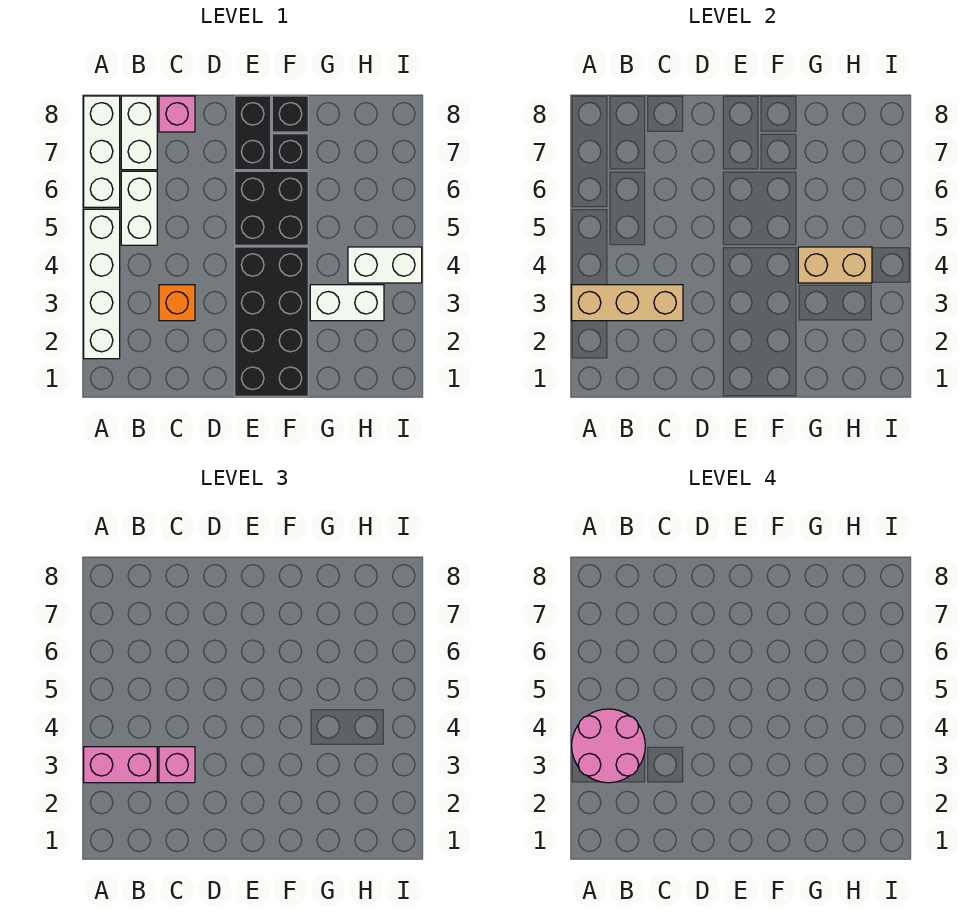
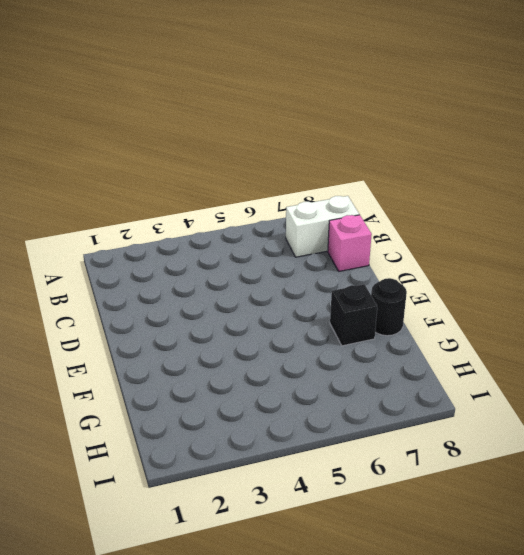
black round brick F8 level 1 -> black brick F8 level 1
none -> white brick A2:A5 level 1
none -> white brick A6:A8 level 1
none -> white brick B5:B6 level 1

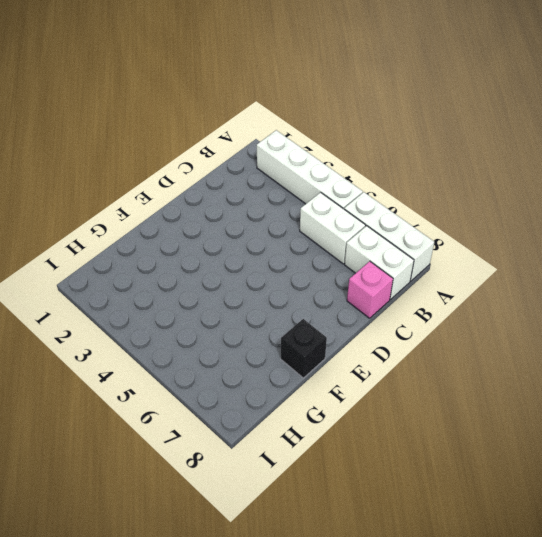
none -> orange brick C3 level 1
none -> black brick E1:F4 level 1
none -> black brick E5:F6 level 1

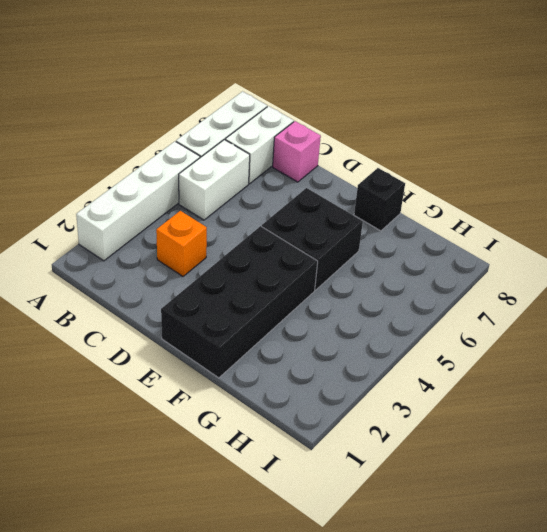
none -> black brick E7:E8 level 1
none -> black brick F7 level 1
none -> white brick G3:H3 level 1

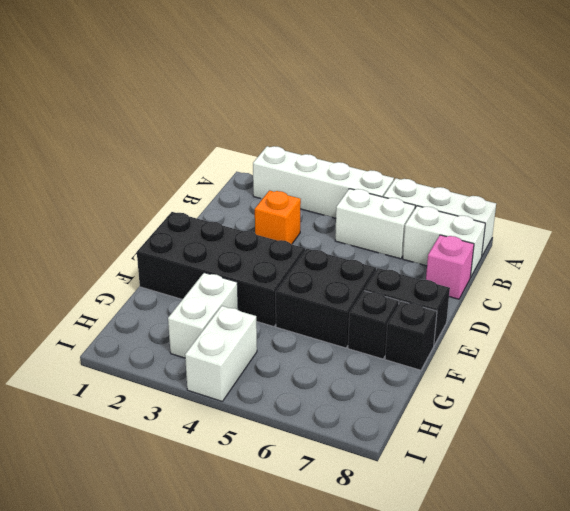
none -> tan brick A3:C3 level 2
none -> tan brick G4:H4 level 2
none -> pink brick A3:B3 level 3

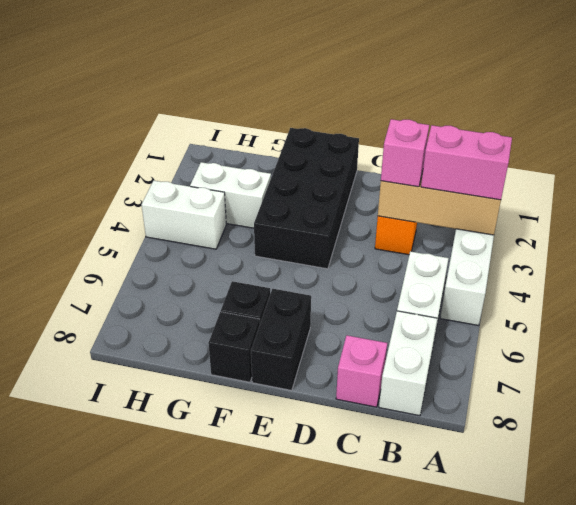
none -> white brick A6:A8 level 1
none -> black brick E5:F6 level 1
none -> tan brick G4:H4 level 2

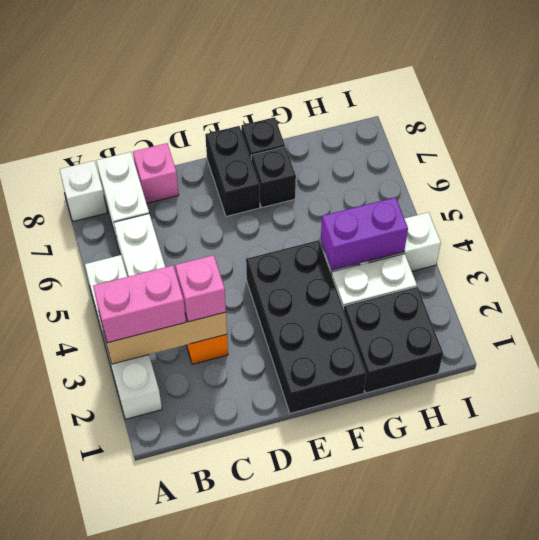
white brick A8 level 1 -> white brick A6:A8 level 1
black brick G1:H2 level 1 -> black brick E5:F6 level 1
purple brick G4:H4 level 2 -> tan brick G4:H4 level 2
none -> pink round brick A3:B4 level 4

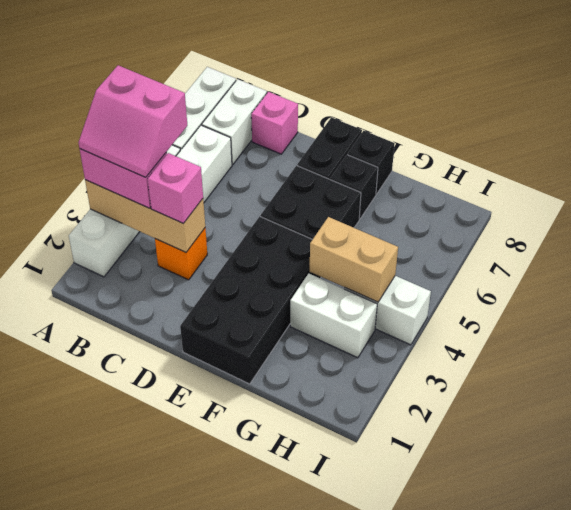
pink slope A3:B4 level 4 top 4 -> pink round brick A3:B4 level 4

